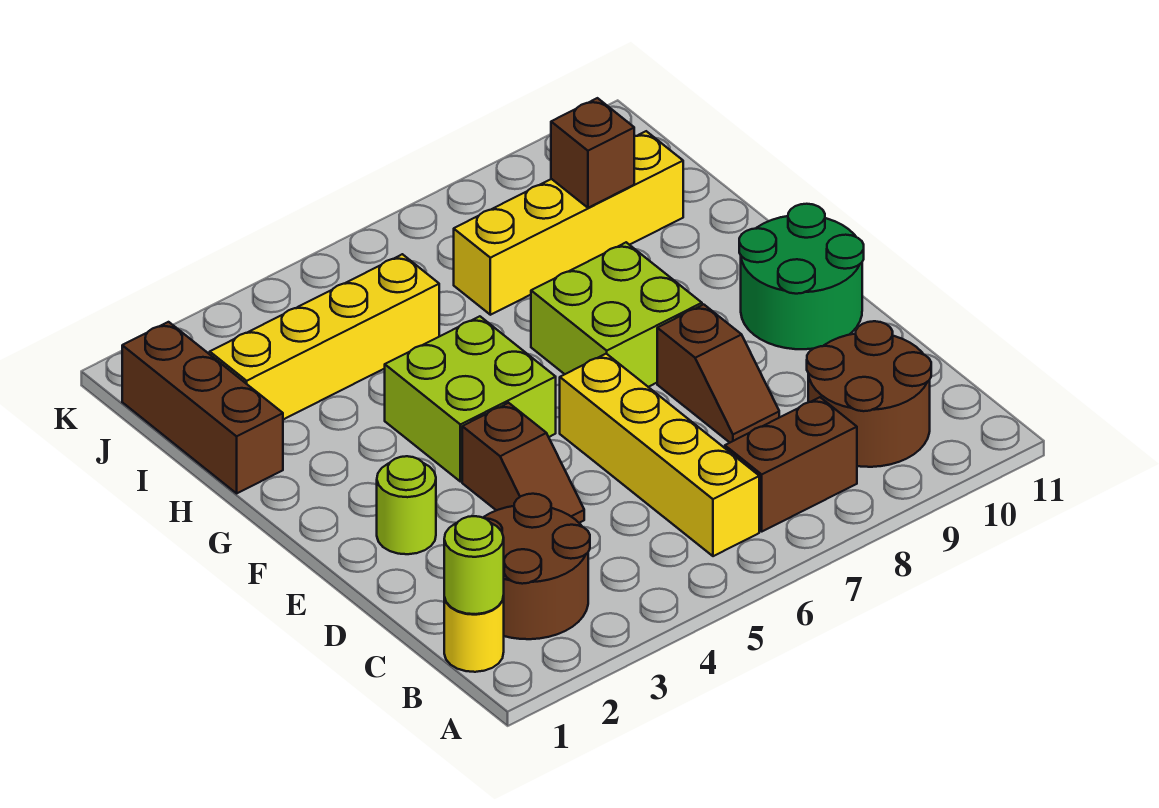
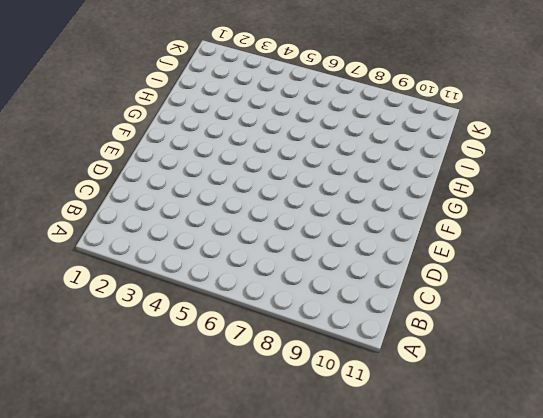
none -> yellow round brick B1 level 1
none -> brown round brick B2:C3 level 1
none -> yellow brick B6:E6 level 1

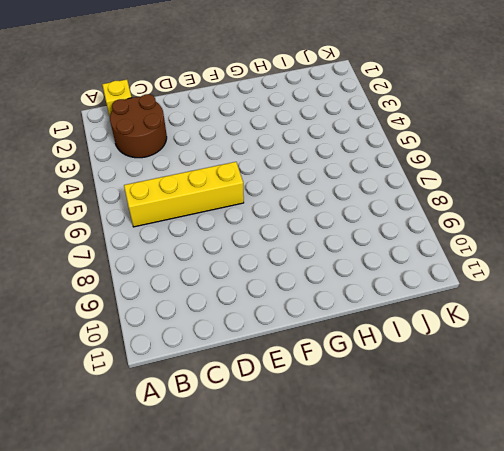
yellow brick B1 level 1 -> yellow round brick B1 level 1
none -> brown brick B7:B8 level 1
none -> brown round brick B9:C10 level 1
none -> brown slope D4:E4 level 1 top E

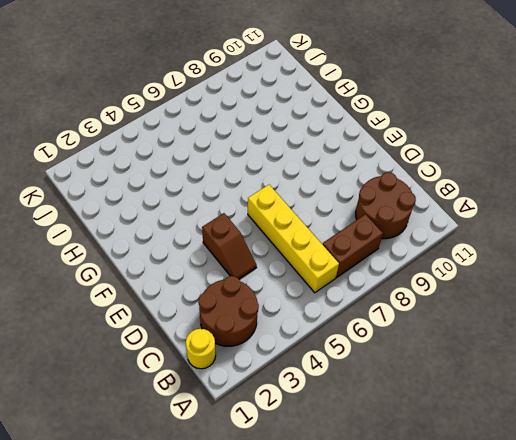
none -> brown slope D8:E8 level 1 top E
none -> lime round brick E2 level 1
none -> green round brick E10:F11 level 1

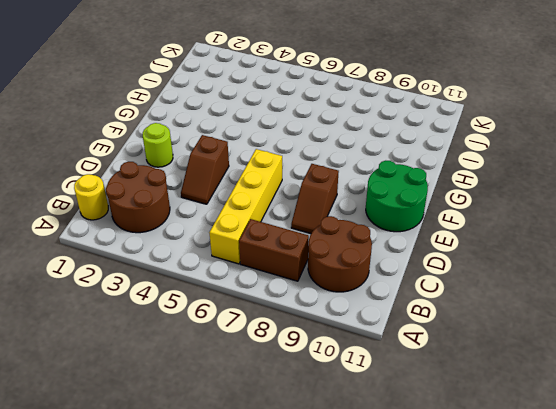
none -> lime brick F4:G5 level 1
none -> lime brick F7:G8 level 1
none -> brown brick H1:J1 level 1

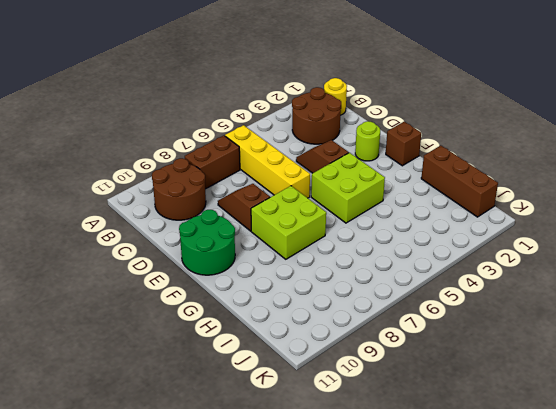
brown brick F1 level 1 -> brown brick I9 level 2
none -> yellow brick I2:I5 level 1
none -> yellow brick I7:I10 level 1
none -> lime round brick B1 level 2

